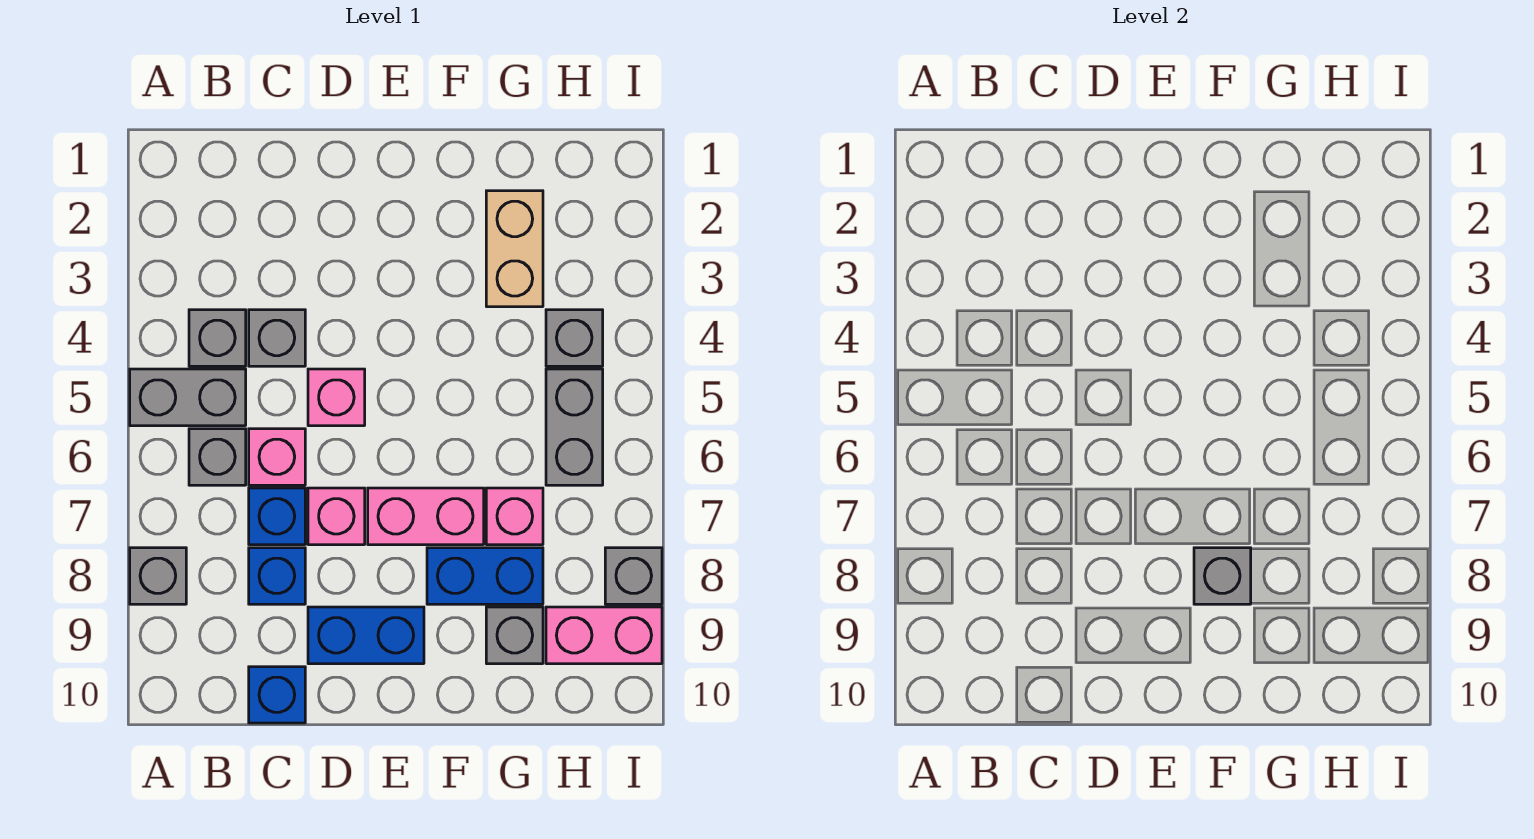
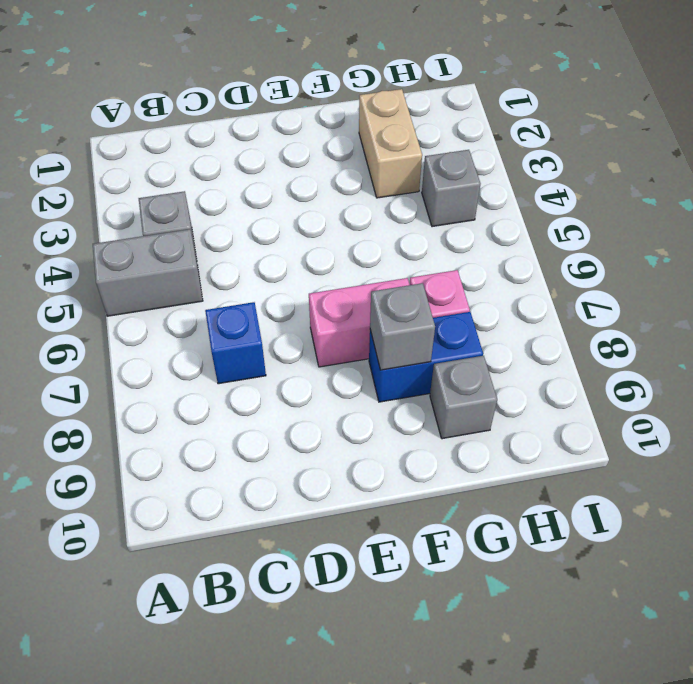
none -> grey brick A8 level 1
none -> grey brick B6 level 1
none -> grey brick C4 level 1

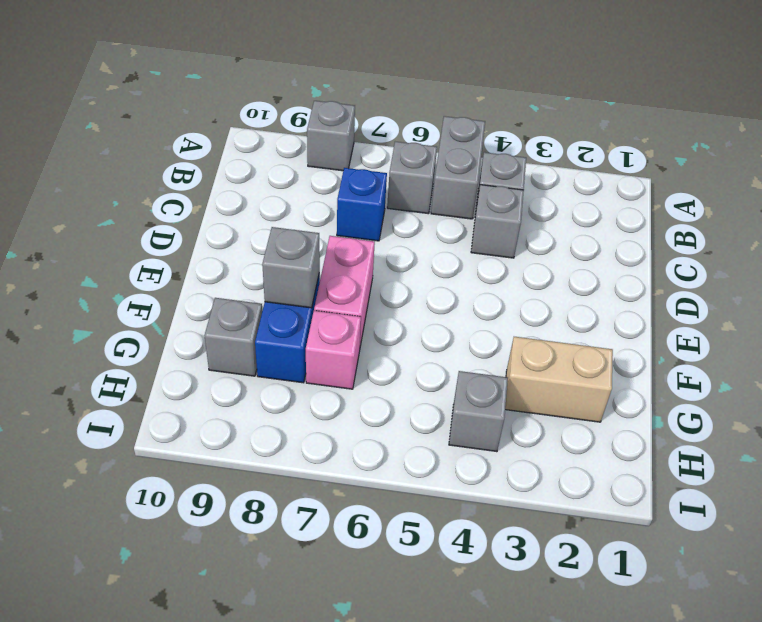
none -> pink brick C6 level 1
none -> blue brick C8 level 1
none -> blue brick C10 level 1

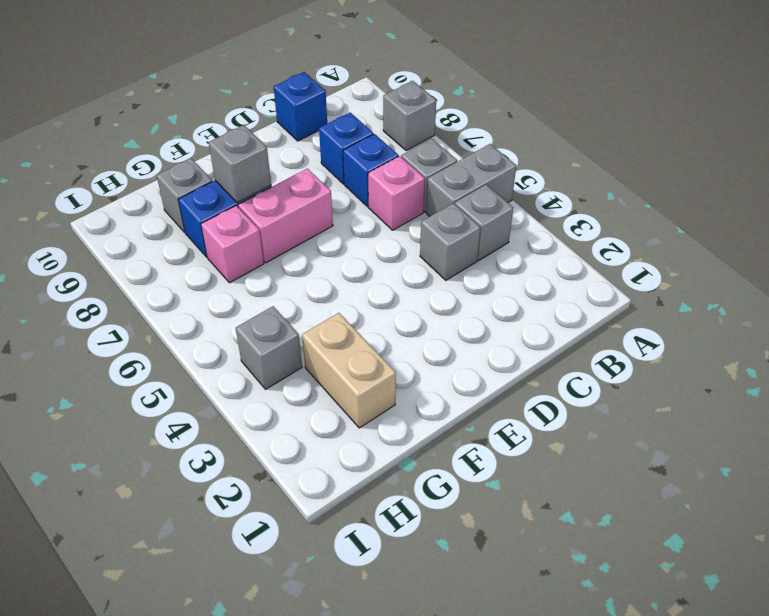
none -> pink brick D5 level 1
none -> pink brick D7 level 1
none -> blue brick D9:E9 level 1

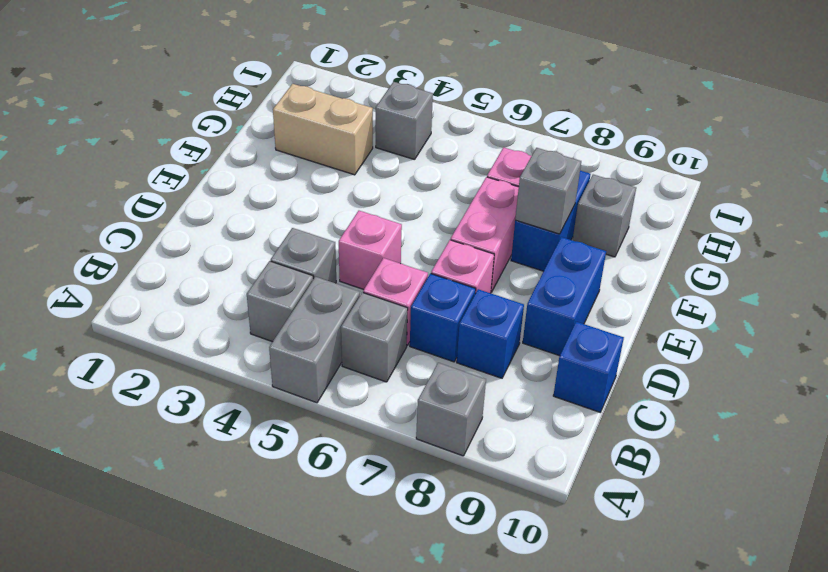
none -> grey brick H5:H6 level 1
none -> pink brick H9:I9 level 1
none -> grey brick I8 level 1

